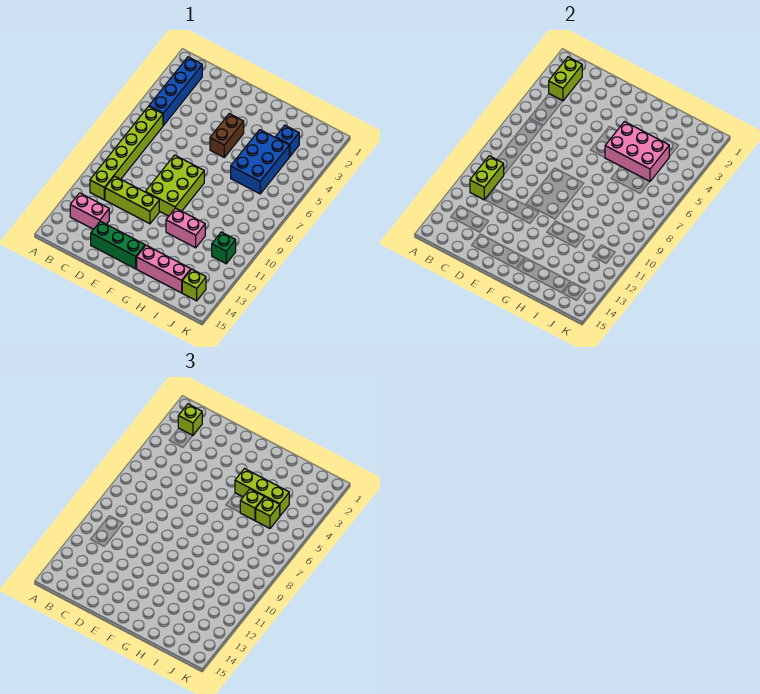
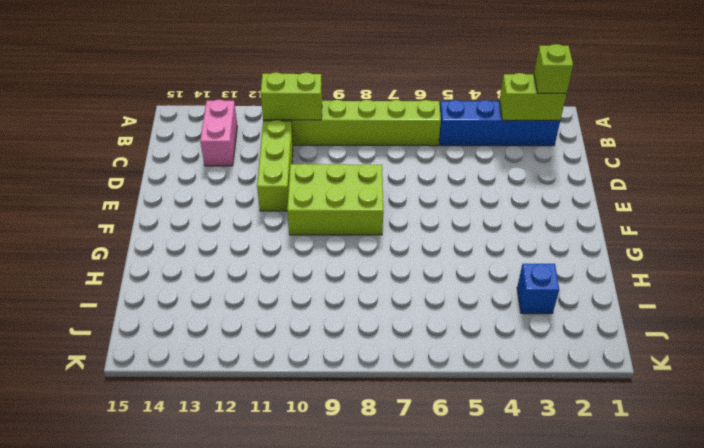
none -> green brick D14:F14 level 1
none -> brown brick F4:F5 level 1
none -> pink brick G11:H11 level 1

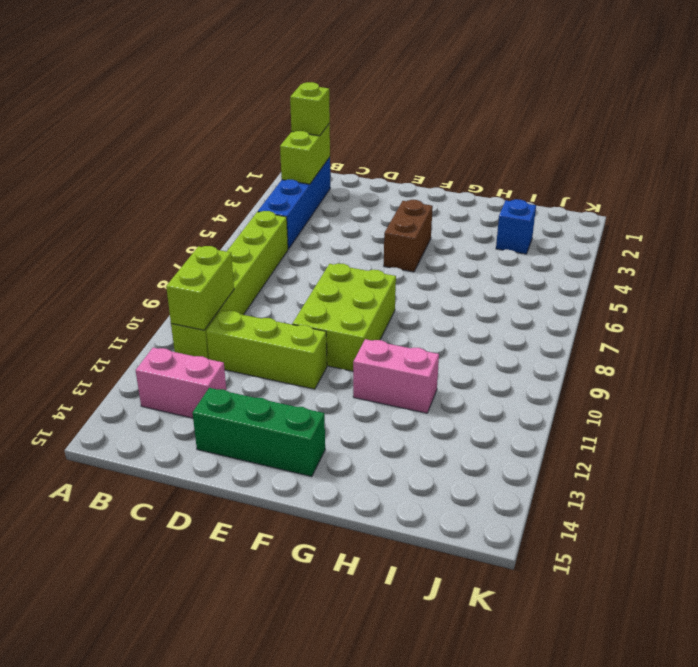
none -> pink brick G14:I14 level 1
none -> blue brick H4:I6 level 1
none -> green brick J11 level 1

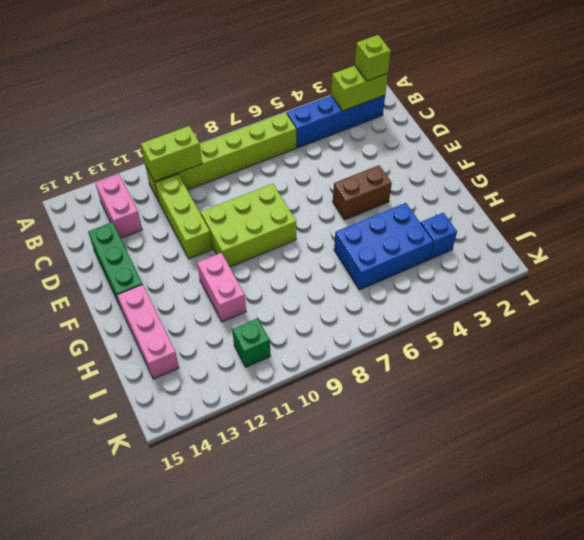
none -> lime brick J14 level 1
none -> pink brick G4:I5 level 2
none -> lime brick G4:I4 level 3

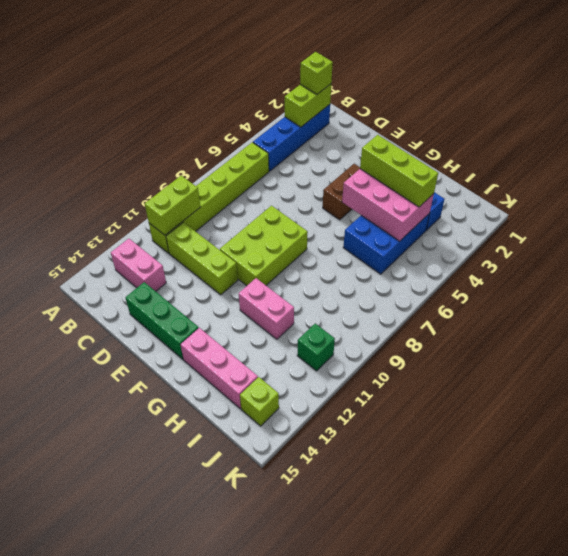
none -> lime brick H5 level 3
none -> lime brick I5 level 3

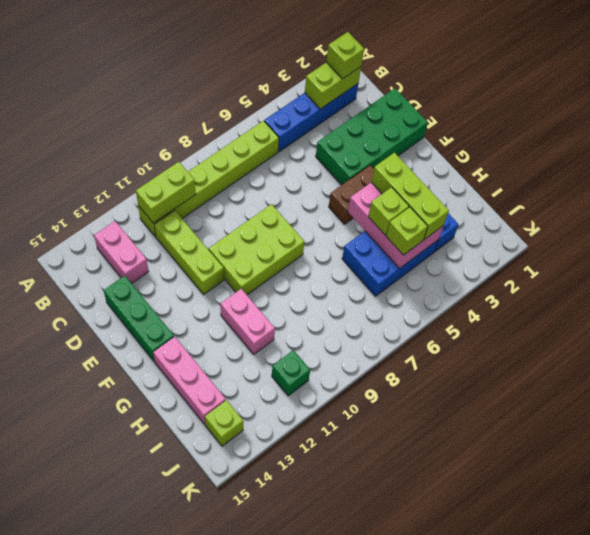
green brick D1:E4 level 1 -> none

